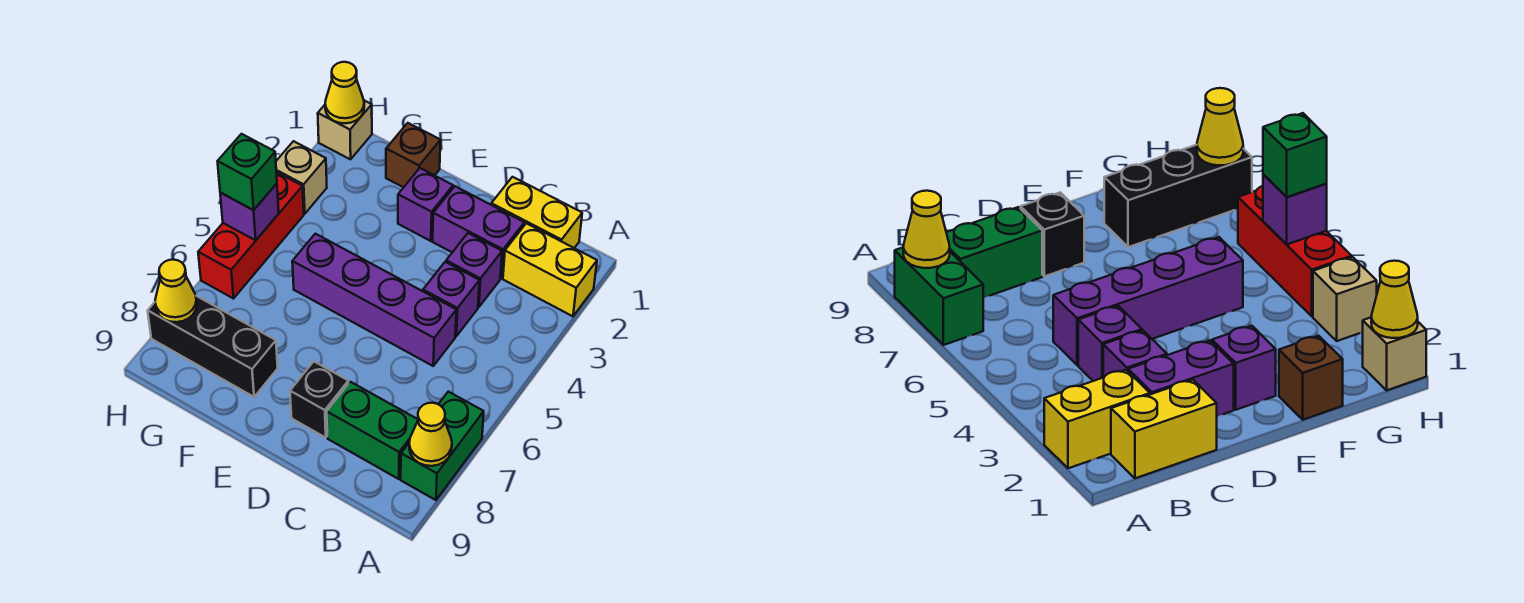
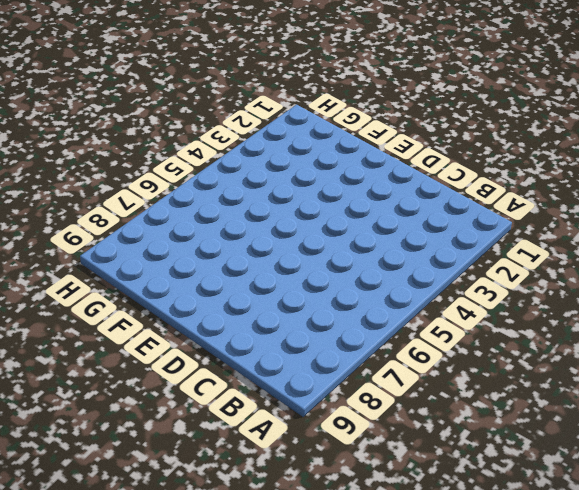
none -> yellow brick A2:B2 level 1
none -> green brick A7:A8 level 1
none -> yellow brick B1:C1 level 1

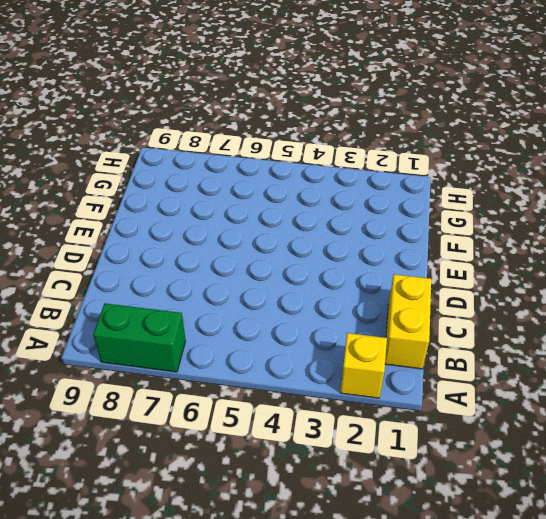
yellow brick A2 level 1 -> yellow brick A2:B2 level 1
none -> green brick B8:C8 level 1
none -> purple brick C2:D2 level 1
none -> purple brick C3 level 1

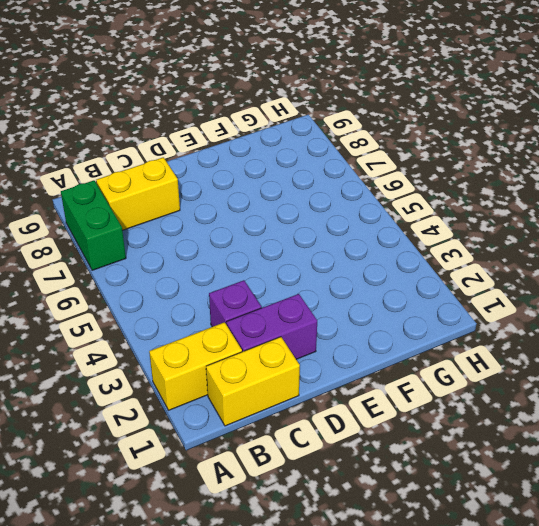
yellow brick B8:C8 level 1 -> green brick B8:C8 level 1
none -> purple brick C4 level 1
none -> purple brick C5:F5 level 1
none -> black brick D8 level 1

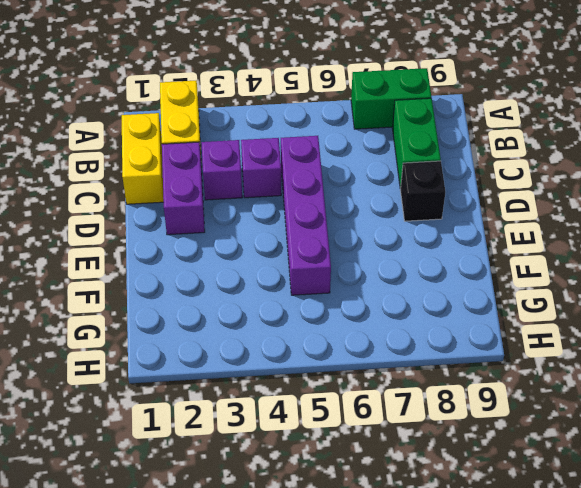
none -> purple brick E2 level 1
none -> brown brick F1 level 1
none -> black brick F8:H8 level 1

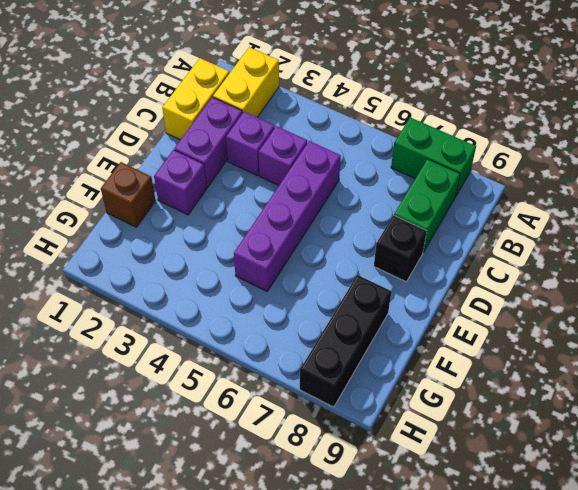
none -> tan brick H1 level 1
none -> tan brick H3 level 1
none -> red brick H4:H6 level 1

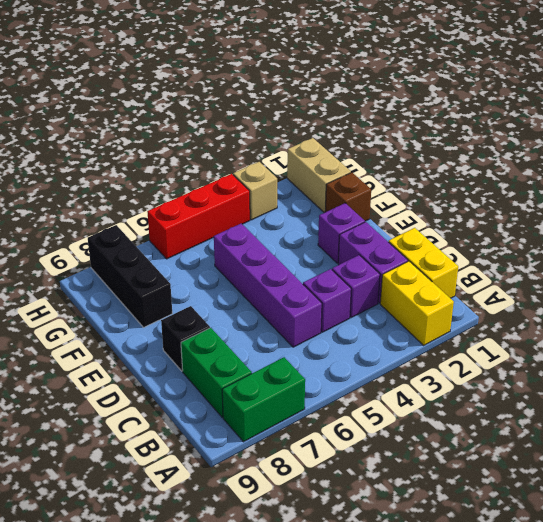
tan brick G1:H1 level 1 -> tan brick H1 level 1
none -> yellow cone A8 level 2
none -> yellow cone H1 level 2
none -> purple brick H5 level 2

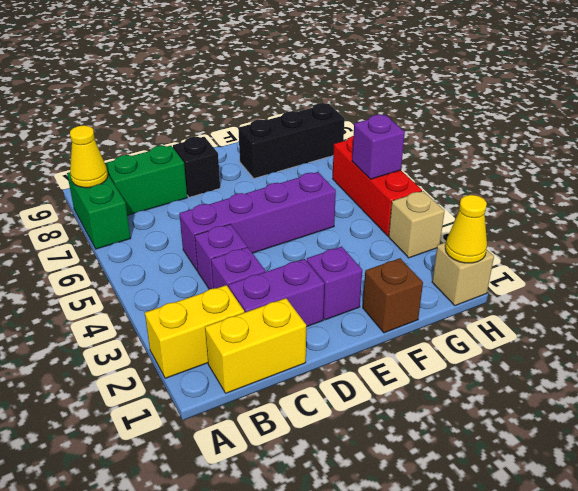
none -> yellow cone H8 level 2
none -> green brick H5 level 3

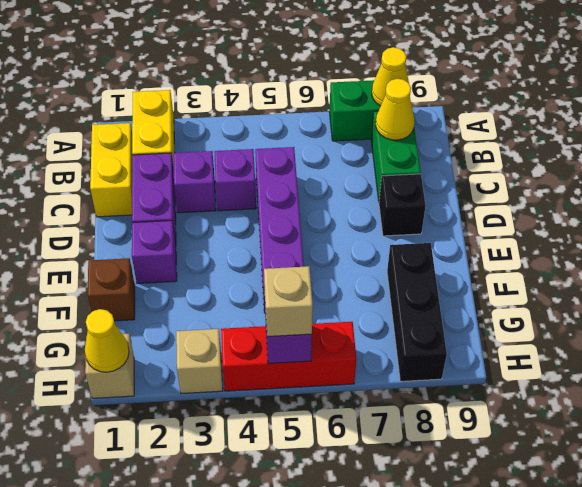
yellow cone B8 level 2 -> yellow cone H8 level 2
tan brick H5 level 3 -> green brick H5 level 3

